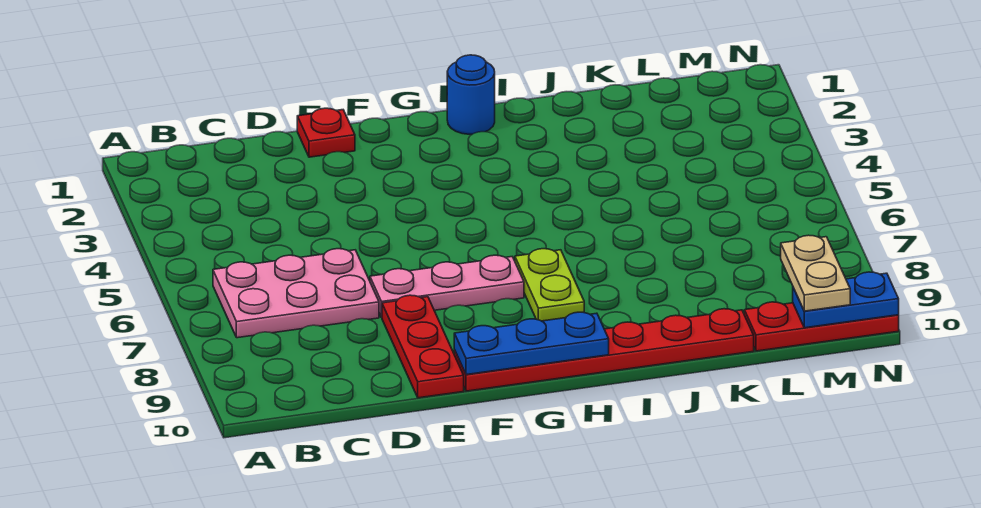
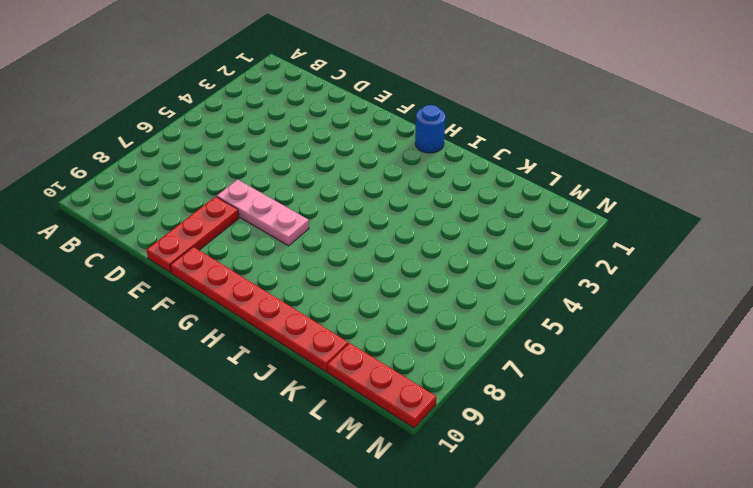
none -> pink plate B6:D7 level 1
none -> red plate E1 level 1

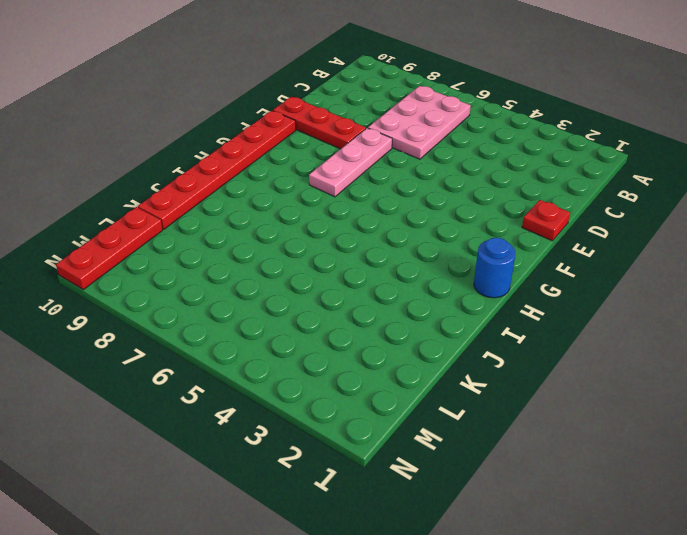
none -> lime plate H7:H8 level 1
none -> blue plate F10:H10 level 2

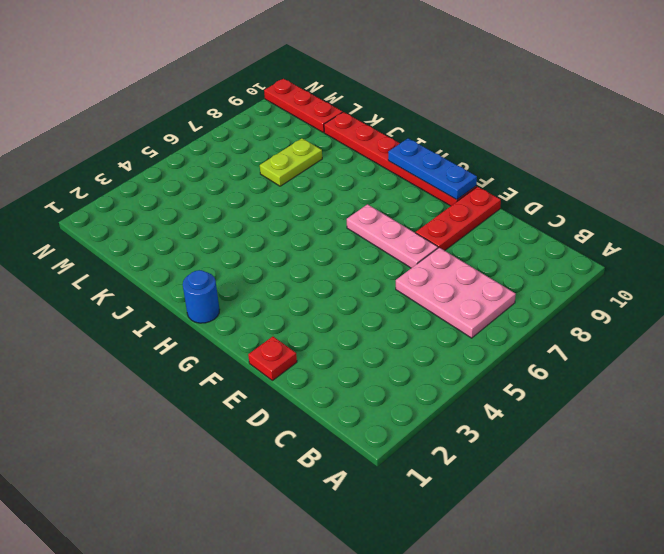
lime plate K7:K8 level 1 -> lime plate H7:H8 level 1
none -> blue plate M10:N10 level 2
none -> tan plate M9:M10 level 3

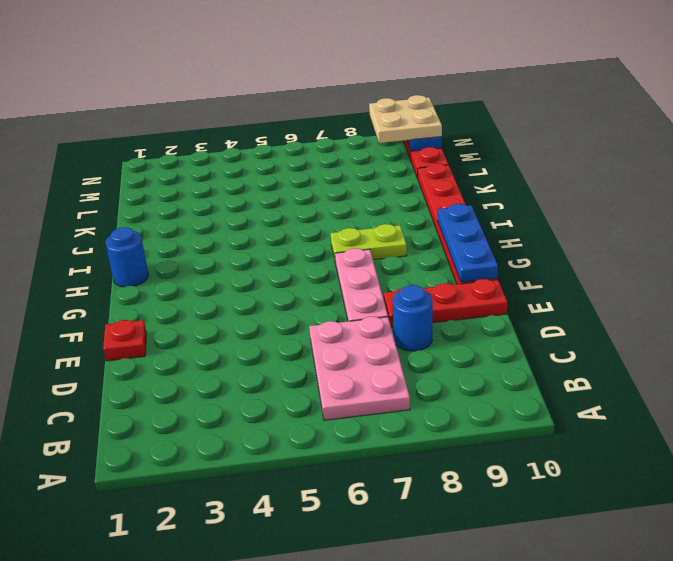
blue round brick D8 level 1 -> none
tan plate M9:N10 level 3 -> tan plate M9:M10 level 3

